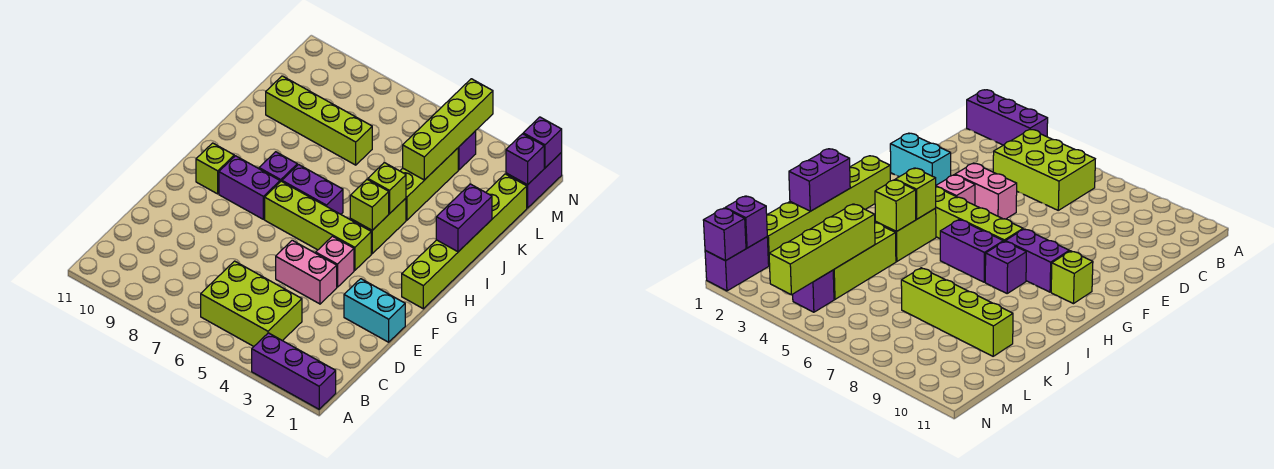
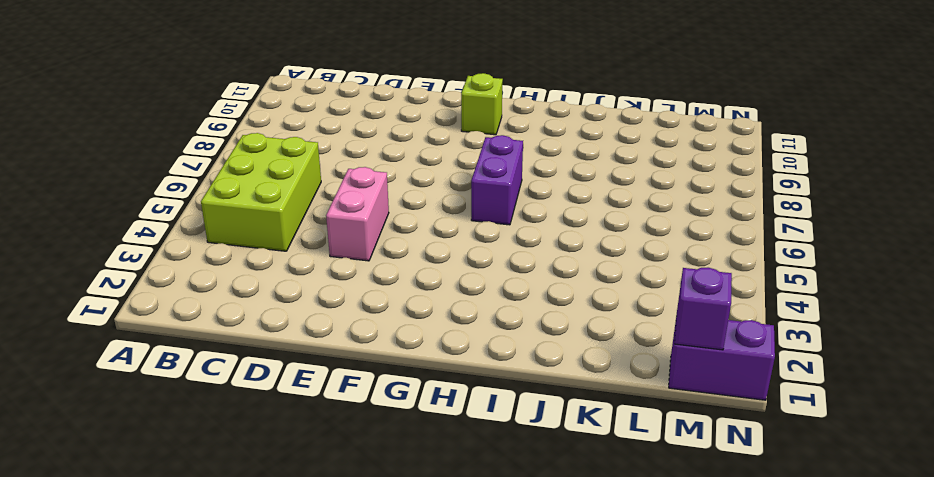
none -> purple brick A1:A3 level 1
none -> cyan brick E1:E2 level 1
none -> pink brick F4 level 1

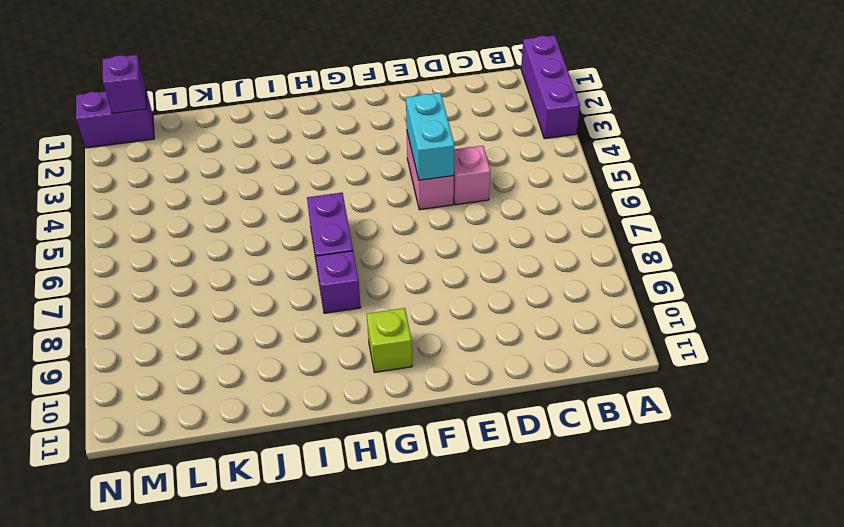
pink brick D5 level 1 -> pink brick F4 level 1
cyan brick E4:E5 level 2 -> cyan brick E1:E2 level 1
none -> lime brick B4:C6 level 1
none -> lime brick G1:L1 level 1
none -> lime brick G4:G7 level 1

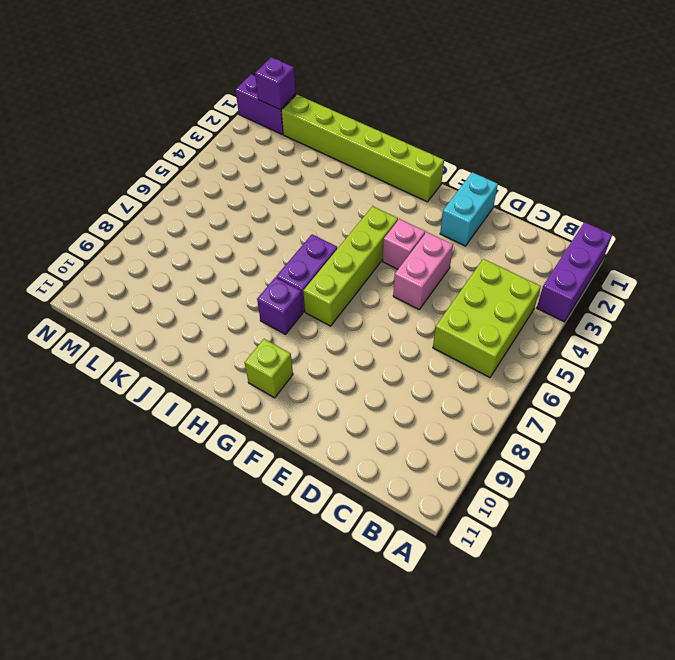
none -> purple brick G8:G9 level 1
none -> lime brick H4:I4 level 1
none -> lime brick J4:L4 level 1

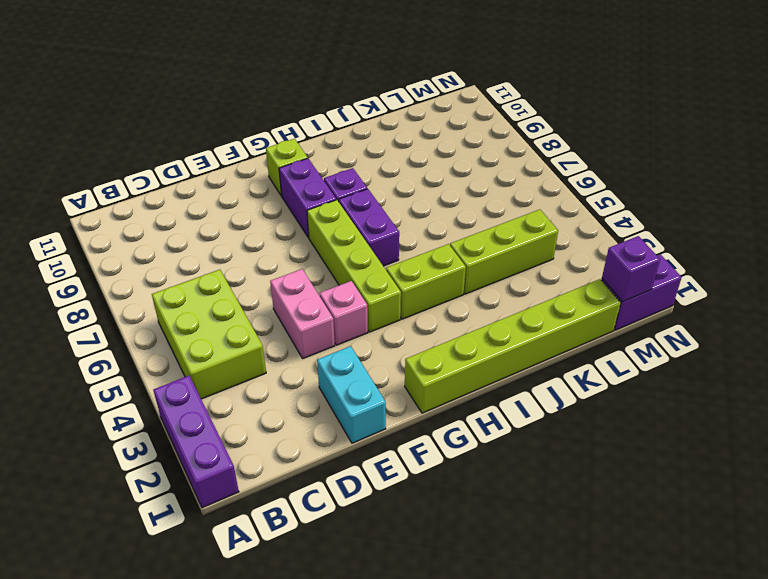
none -> lime brick K7:K10 level 1
none -> purple brick M4 level 1
none -> lime brick H4 level 2

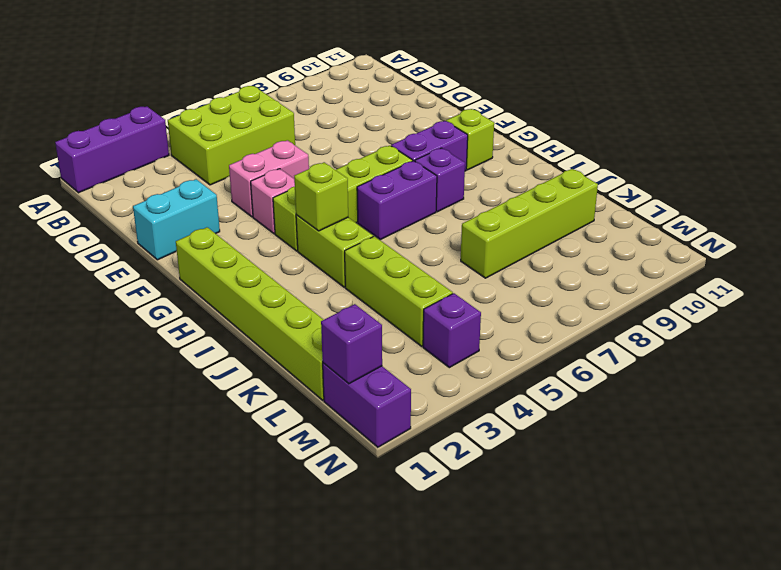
none -> purple brick I1:J1 level 2
none -> lime brick I4 level 2
none -> lime brick K4:N4 level 2

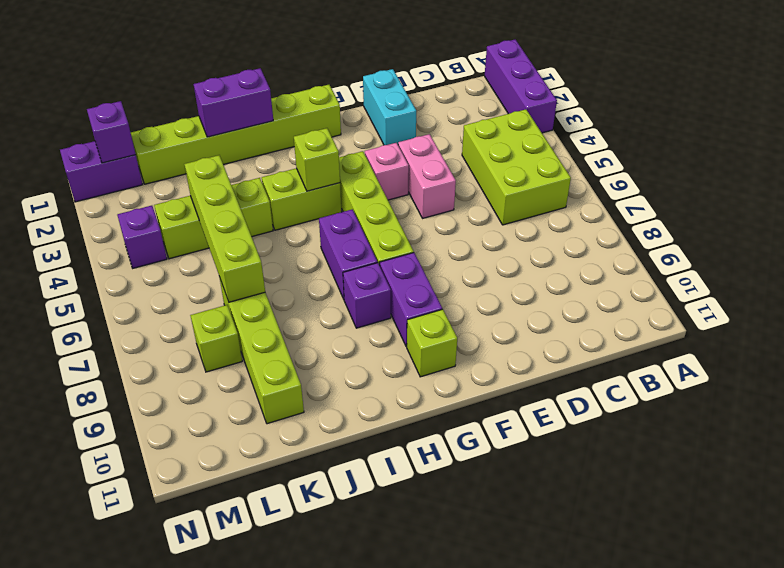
lime brick K4:K7 level 2 -> lime brick K4:N4 level 2
lime brick L8 level 1 -> lime brick I4 level 2
none -> purple brick N1 level 2

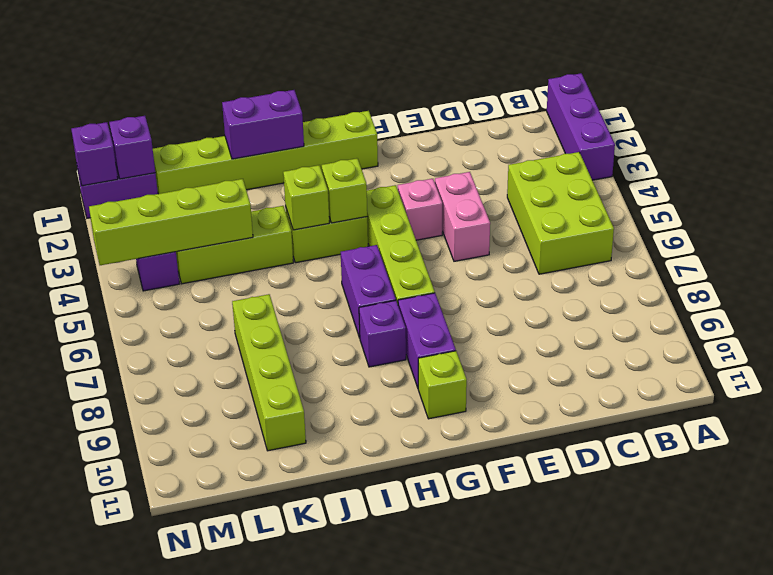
none -> cyan brick E1:E2 level 1

